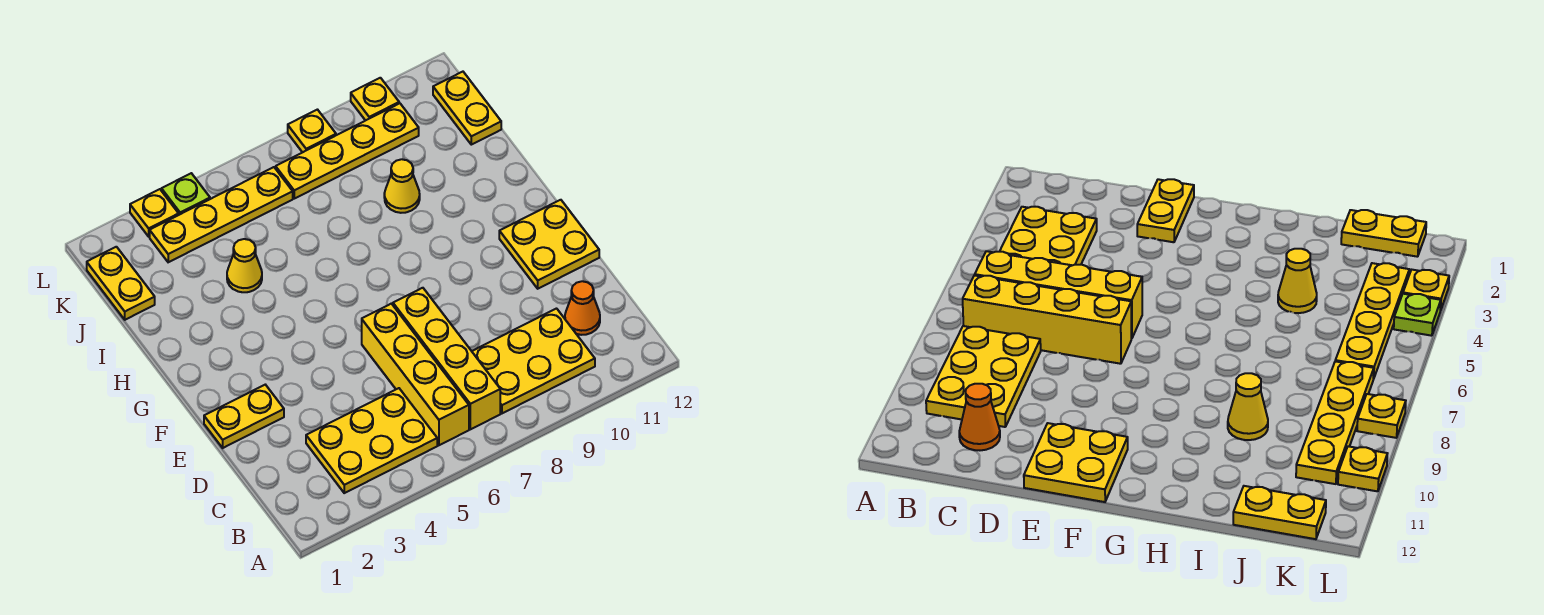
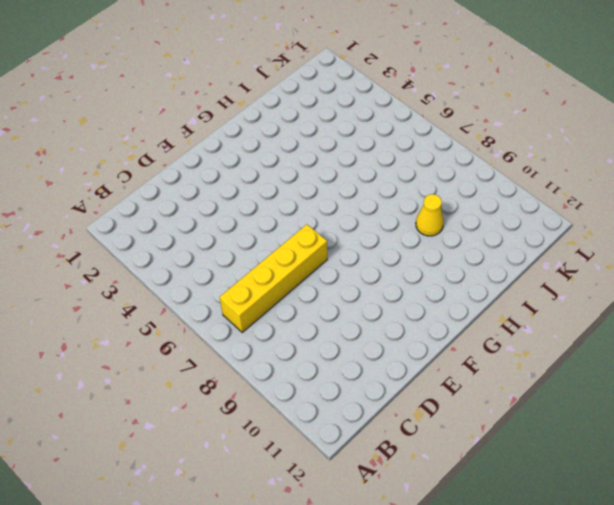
none -> yellow plate B3:C5 level 1
none -> yellow brick B6:E6 level 1
none -> yellow plate B8:C10 level 1

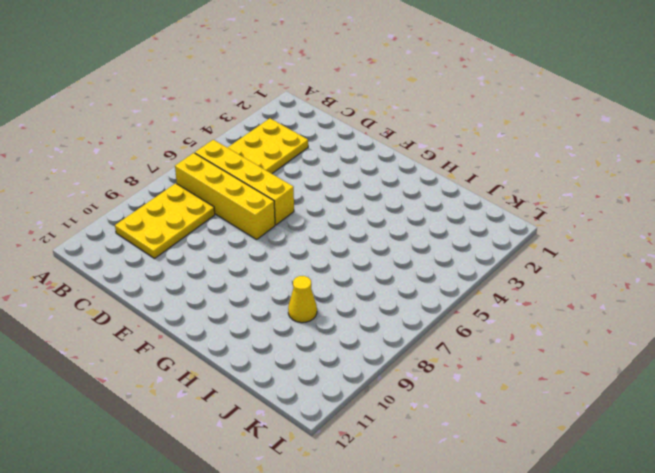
none -> orange cone C11 level 1
none -> yellow plate E1:E2 level 1
none -> yellow plate E11:F12 level 1

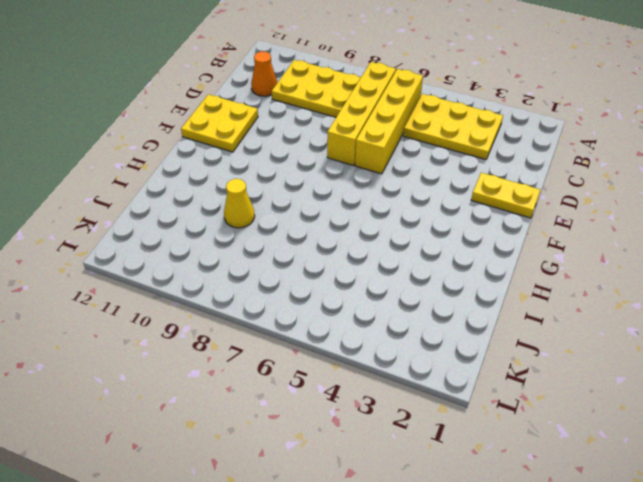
none -> yellow cone I4 level 1
none -> yellow plate J1:K1 level 1
none -> yellow plate J12:K12 level 1

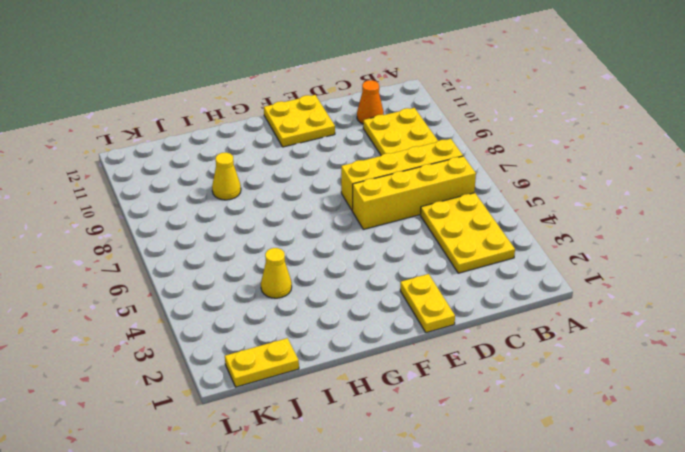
none -> yellow plate J12:K12 level 1
none -> yellow plate K3:K6 level 1
none -> yellow plate K7:K10 level 1

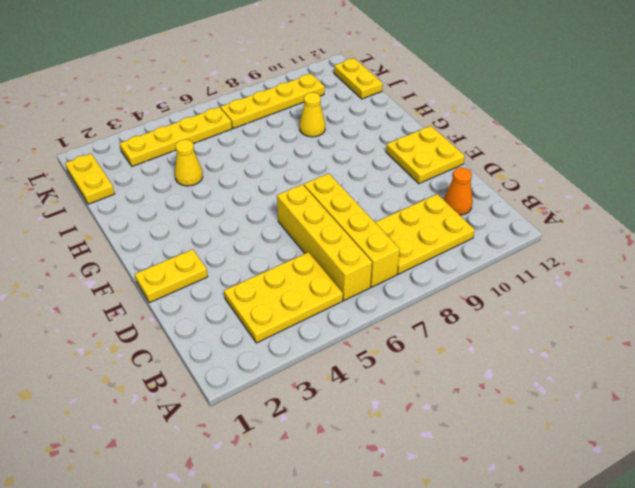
none -> yellow plate L3 level 1
none -> lime plate L4 level 1
none -> yellow plate L8 level 1

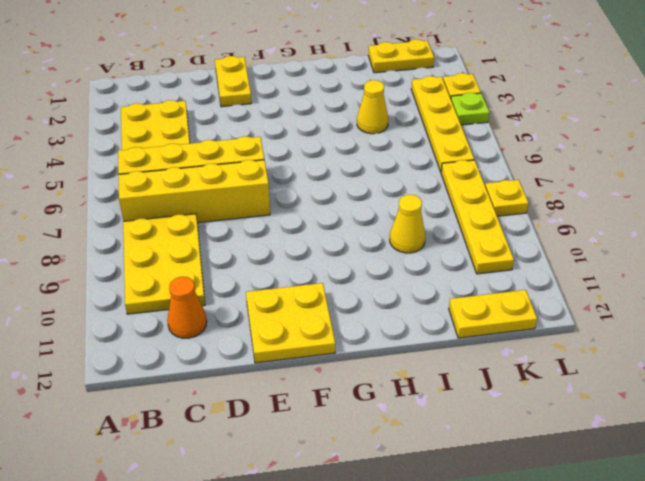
none -> yellow plate L10 level 1

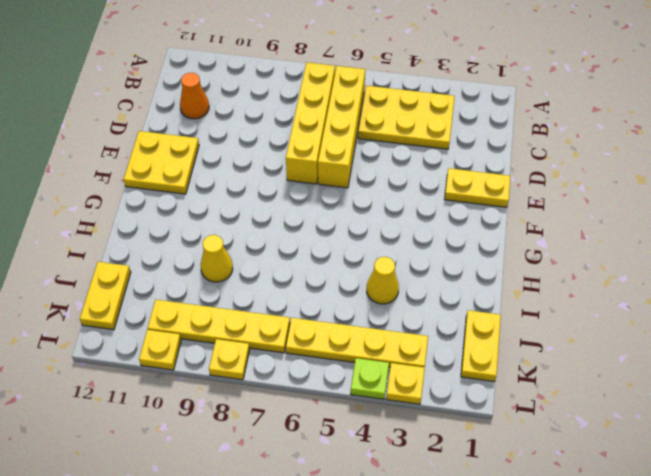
none -> yellow plate B8:C10 level 1

